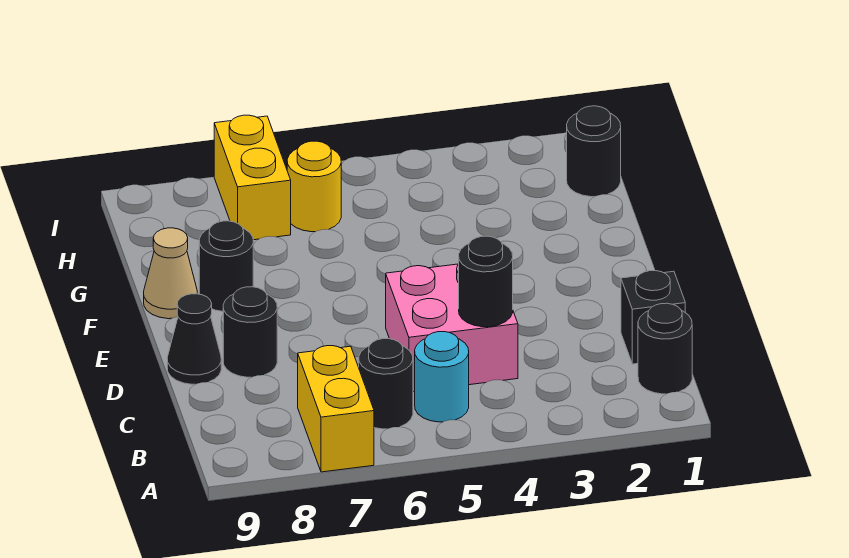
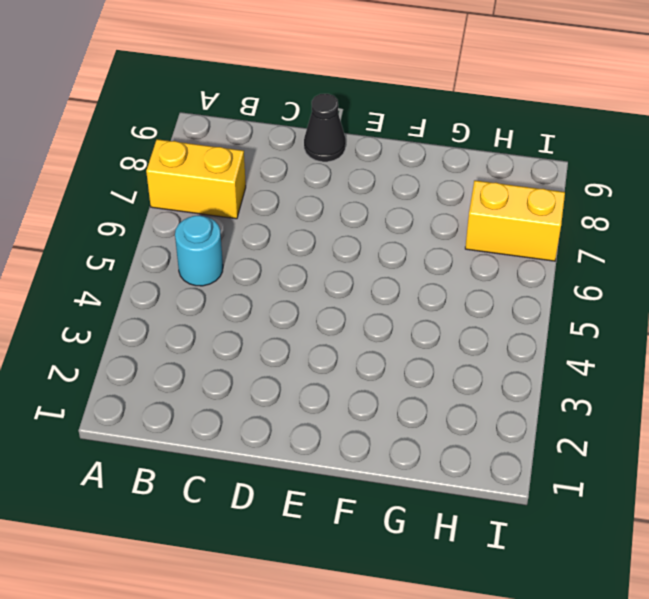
none -> black round brick B1 level 1
none -> black round brick B6 level 1
none -> black brick C1 level 1

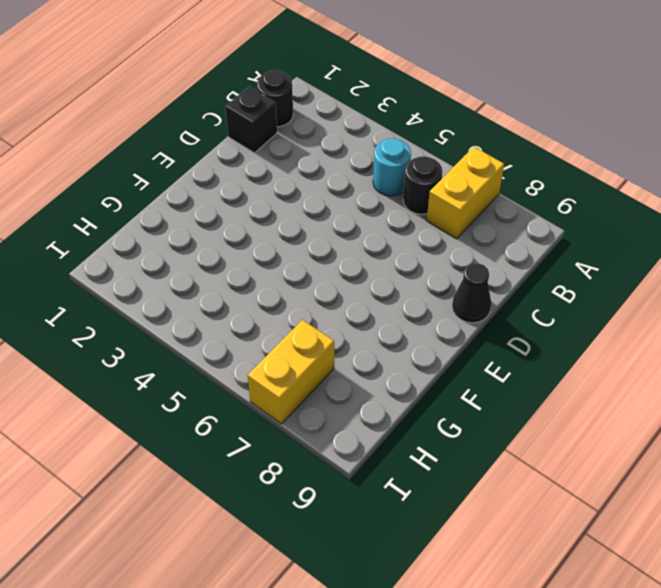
none -> pink brick C4:D5 level 1
none -> black round brick D8 level 1
none -> black round brick F8 level 1

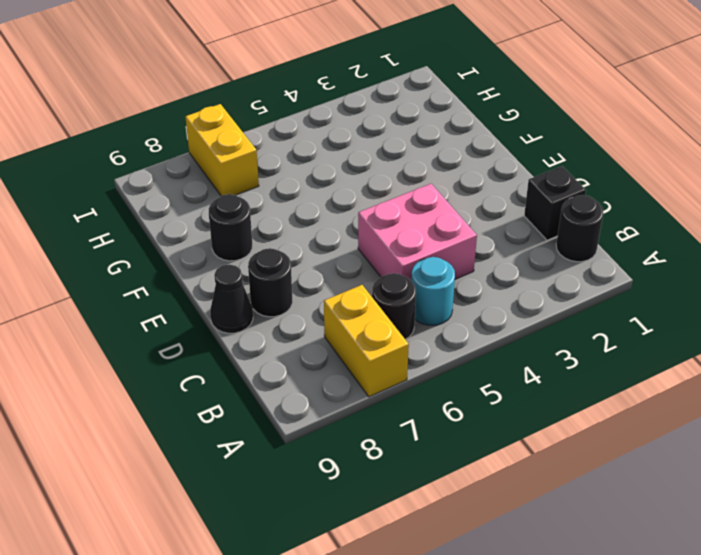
none -> tan cone F9 level 1
none -> black round brick H1 level 1
none -> yellow round brick H6 level 1

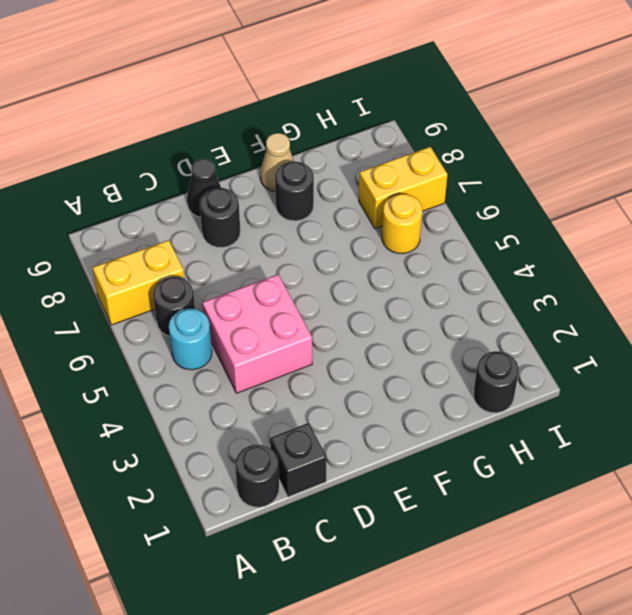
none -> black round brick C4 level 2

